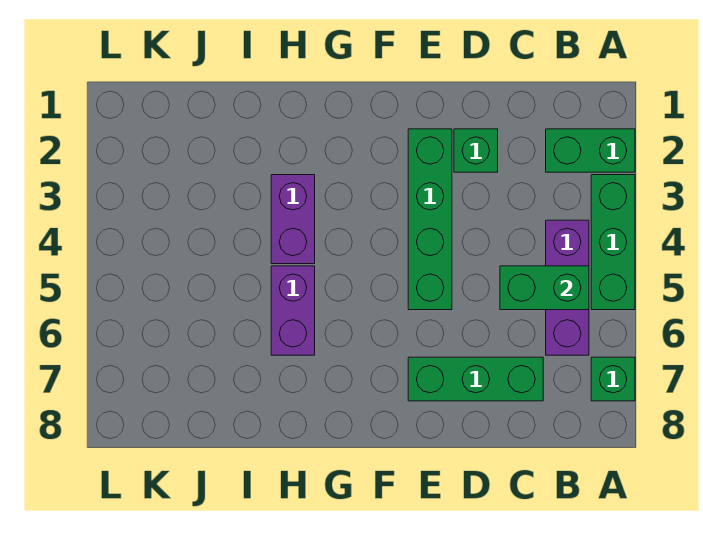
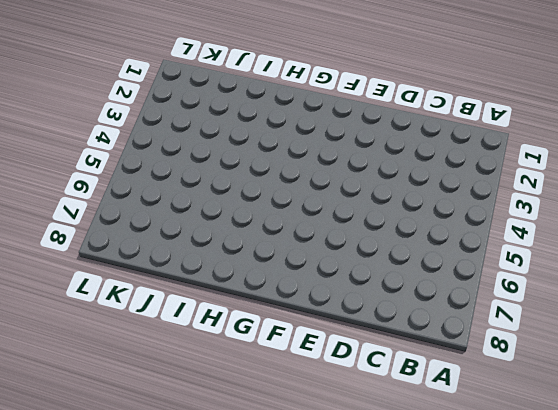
none -> green brick A2:B2 level 1
none -> green brick A3:A5 level 1

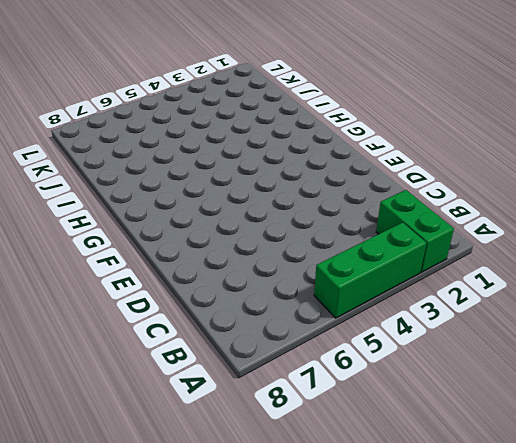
none -> green brick A7 level 1
none -> purple brick B4:B6 level 1

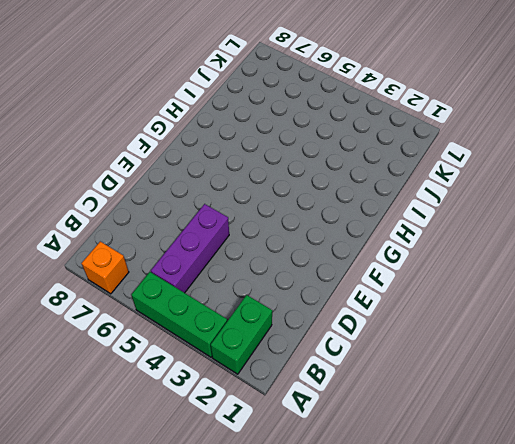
orange brick A7 level 1 -> green brick A7 level 1
purple brick B5:D5 level 1 -> purple brick B4:B6 level 1
none -> green brick C7:E7 level 1
none -> green brick D2 level 1

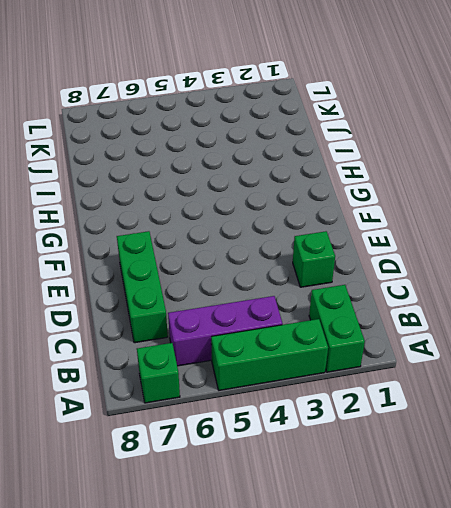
none -> green brick E2:E5 level 1
none -> purple brick H3:H4 level 1

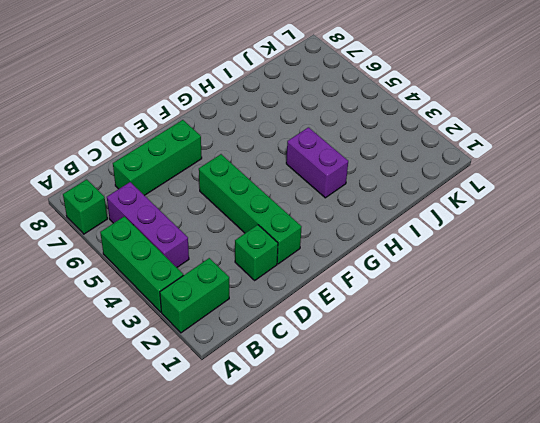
none -> purple brick H5:H6 level 1
none -> green brick B5:C5 level 2

